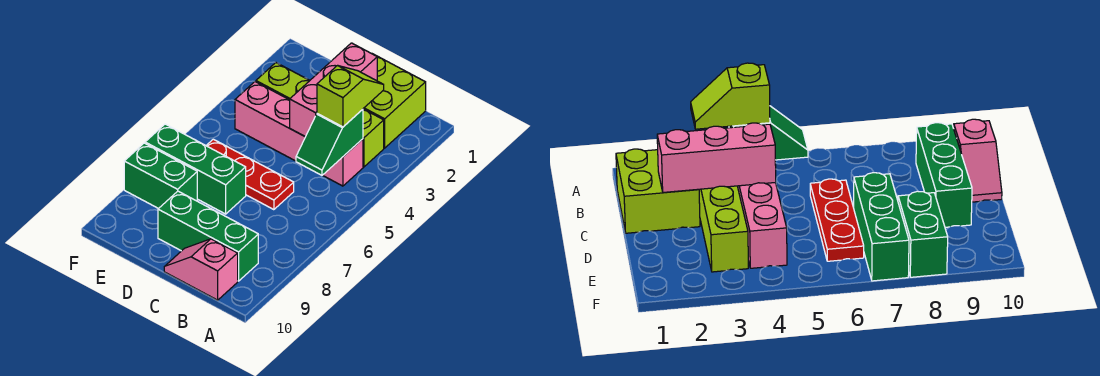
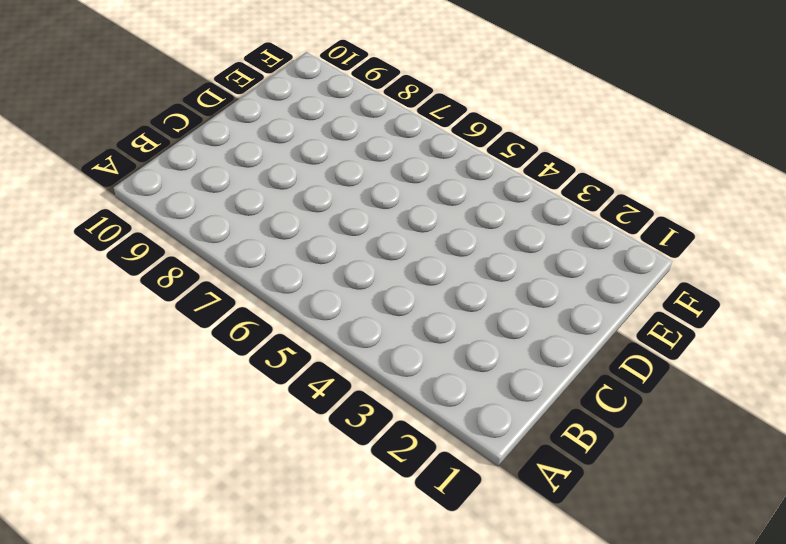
none -> lime brick B1:C2 level 1
none -> lime brick B3:E3 level 1

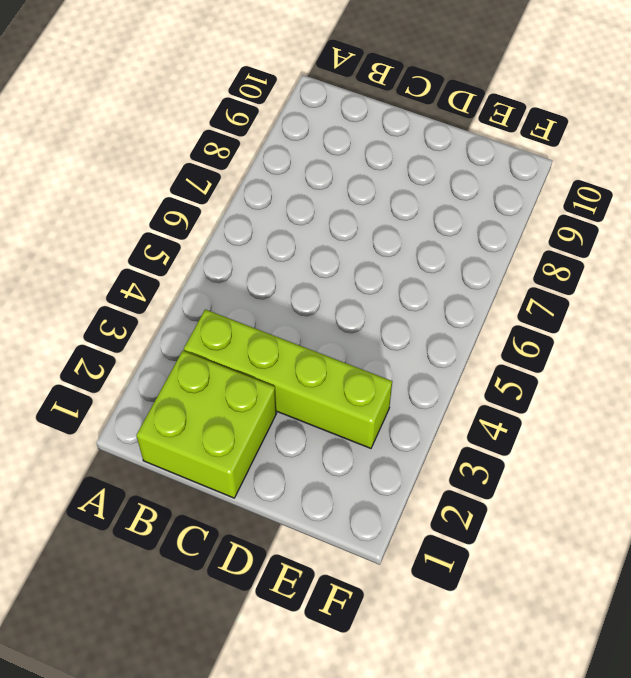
none -> pink brick B4:E4 level 1
none -> green brick B9:D9 level 1

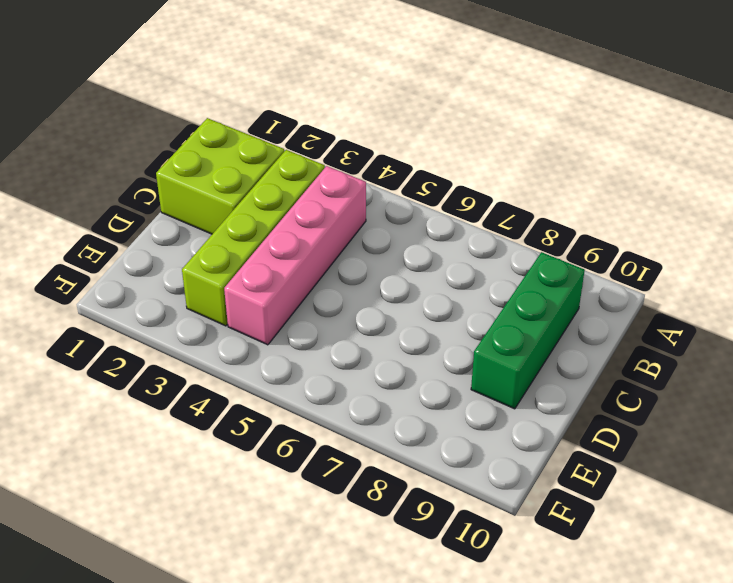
none -> pink slope B10:C10 level 1 top B
none -> red plate C6:E6 level 1

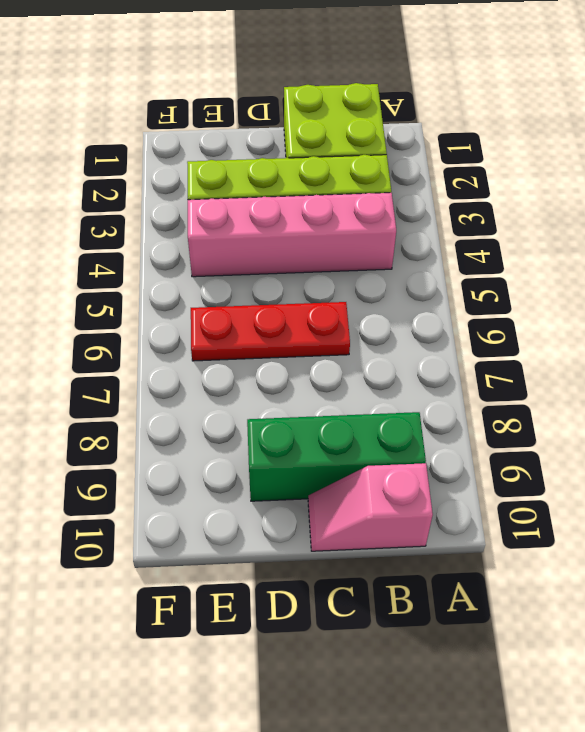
none -> green brick D7:F7 level 1
none -> green brick E8:F8 level 1

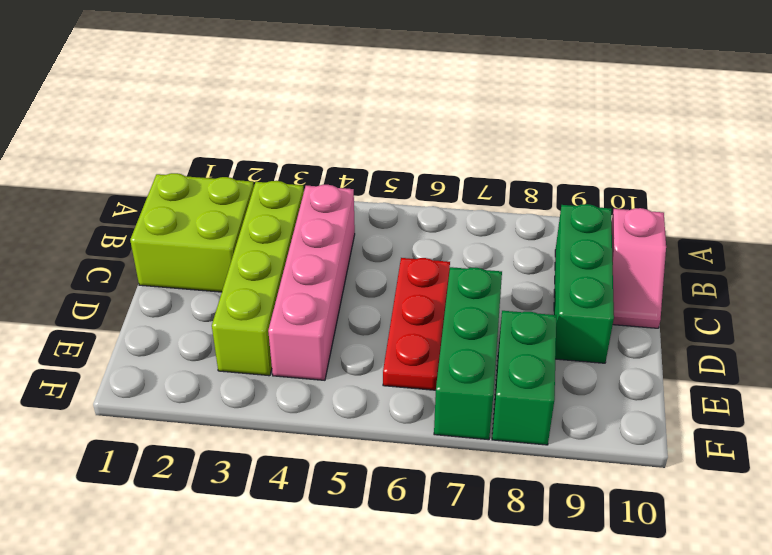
none -> green slope B4:B5 level 2 top 4
none -> pink brick C2:C4 level 2

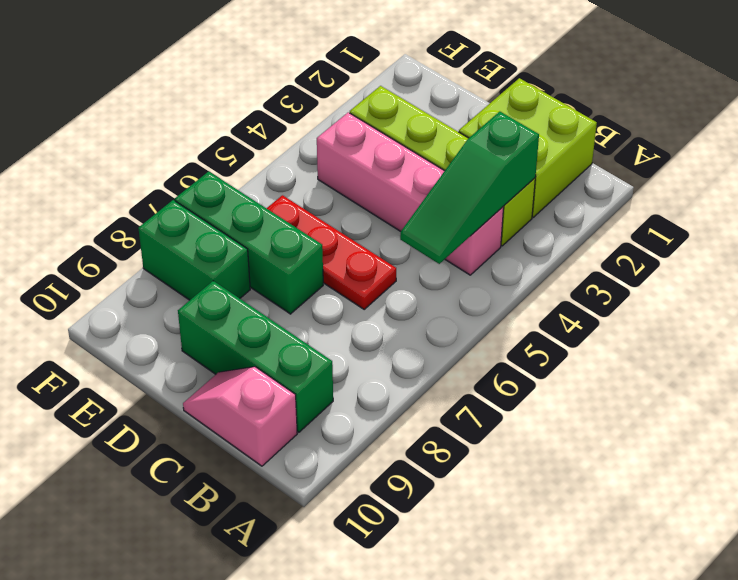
green slope B3:B5 level 2 top 3 -> green slope B4:B5 level 2 top 4
none -> pink brick C2:C4 level 2
none -> lime slope B3:B4 level 3 top 4

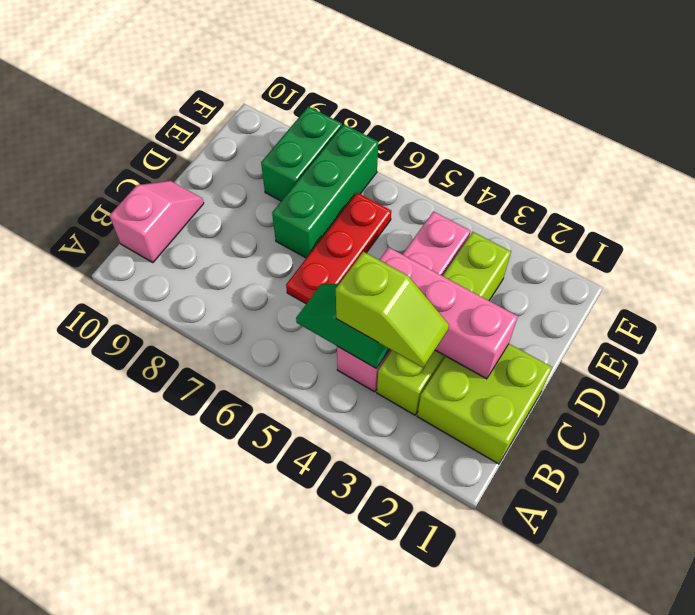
none -> green brick B9:D9 level 1

